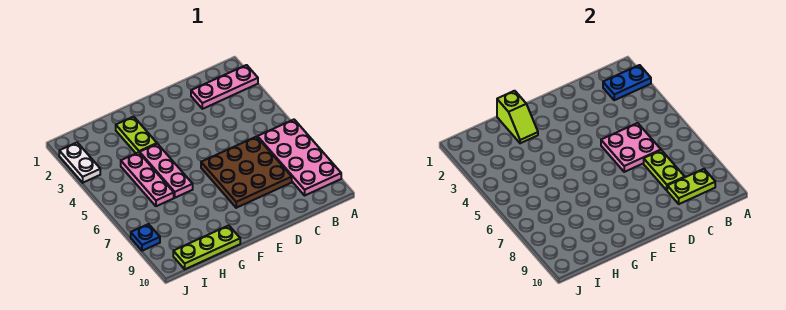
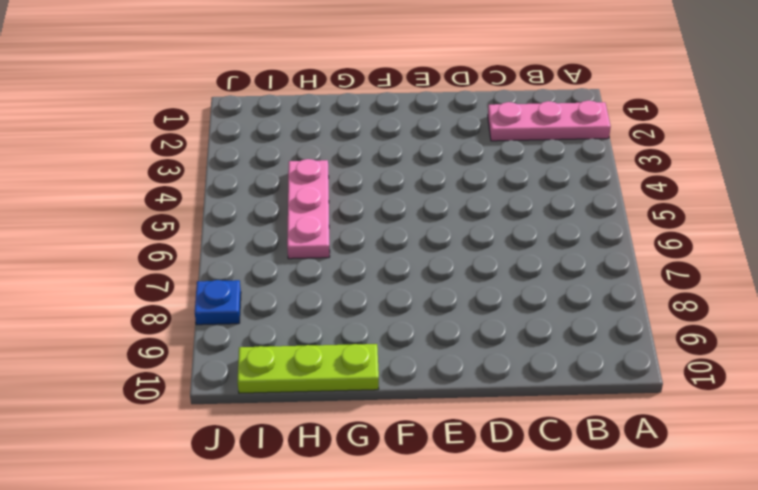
none -> pink plate A6:B9 level 1
none -> brown plate C6:E8 level 1
none -> lime plate G2:G3 level 1

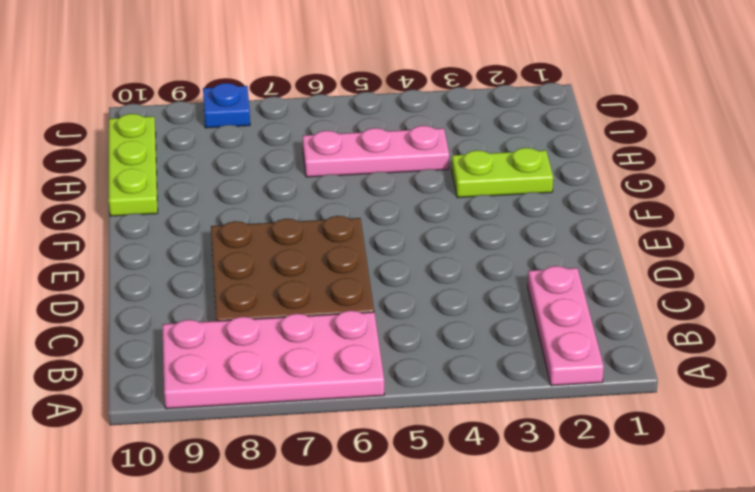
none -> pink plate G4:G6 level 1
none -> white plate J2:J3 level 1
none -> blue plate A2:B2 level 2

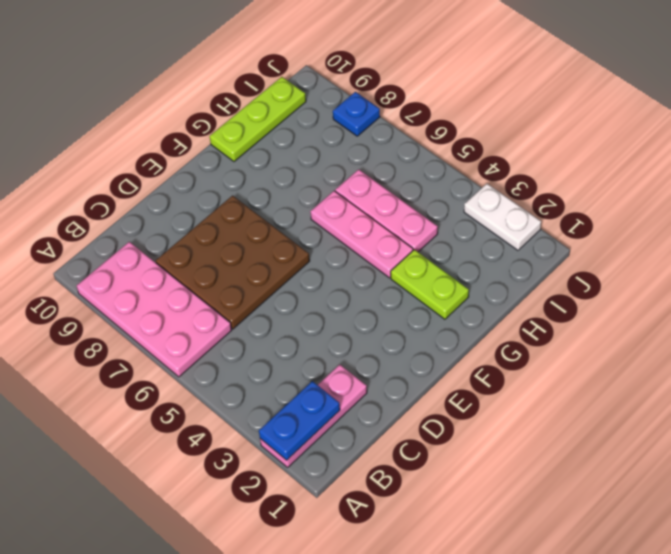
none -> lime plate B9:C9 level 2
none -> pink plate C5:D6 level 2
none -> lime plate C7:C8 level 2

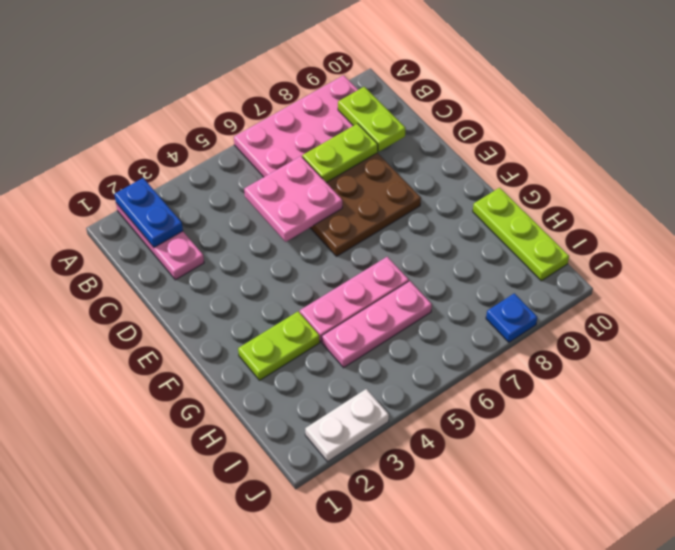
none -> lime slope G1:G2 level 2 top 1

